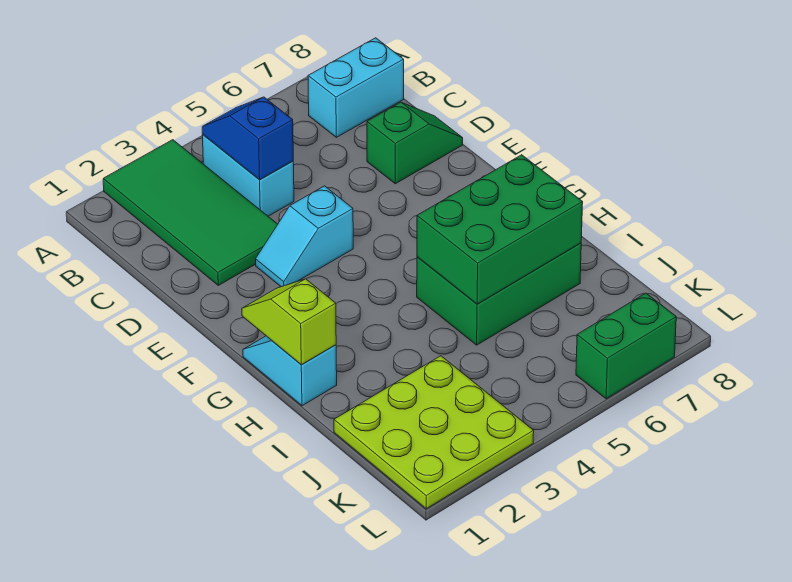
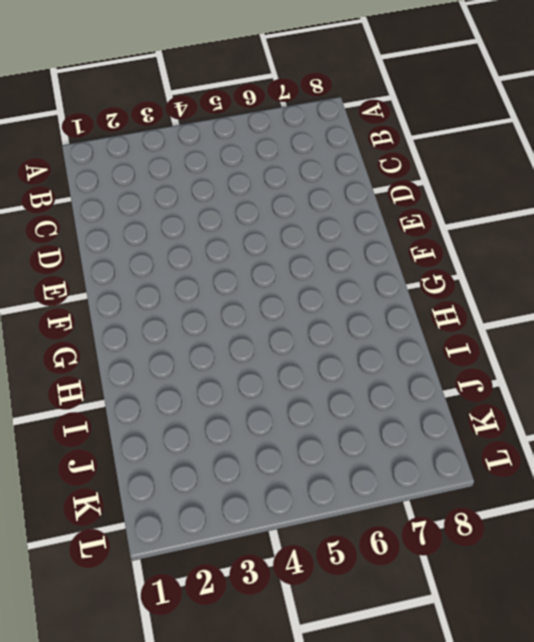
none -> green tile A2:D3 level 1
none -> cyan brick B4:C4 level 1
none -> cyan brick B7:B8 level 1

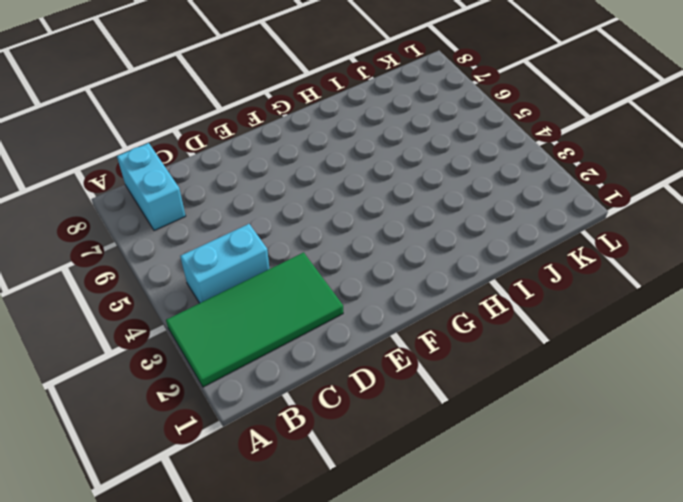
none -> green slope D7:D8 level 1 top 7
none -> cyan slope E3:E4 level 1 top 4
none -> cyan slope G1:H1 level 1 top H

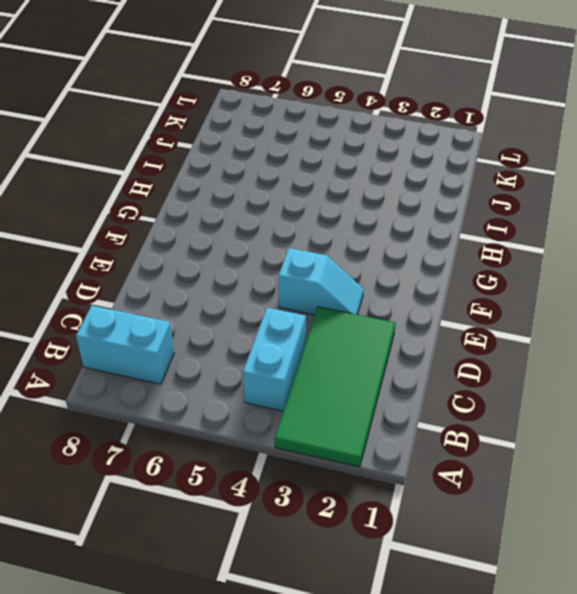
none -> green slope D7:D8 level 1 top 7
none -> cyan slope G1:H1 level 1 top H
none -> green brick H5:I7 level 1

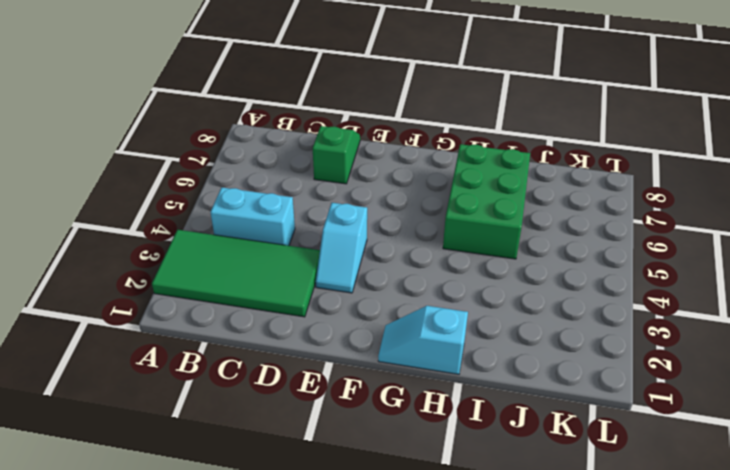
none -> cyan brick B7:B8 level 1
none -> lime plate J1:L3 level 1
none -> green brick L6:L7 level 1

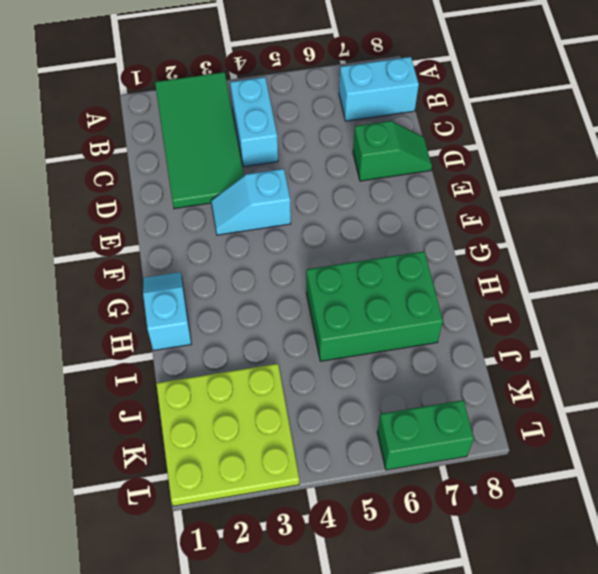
none -> blue slope B4:C4 level 2 top C
none -> lime slope G1:H1 level 2 top H
none -> green brick H5:I7 level 2

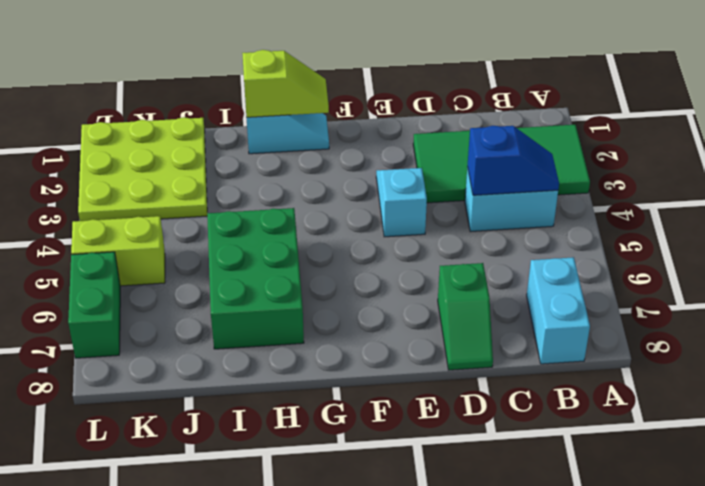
lime brick K5:L5 level 1 -> none
none -> green brick H5:I7 level 2

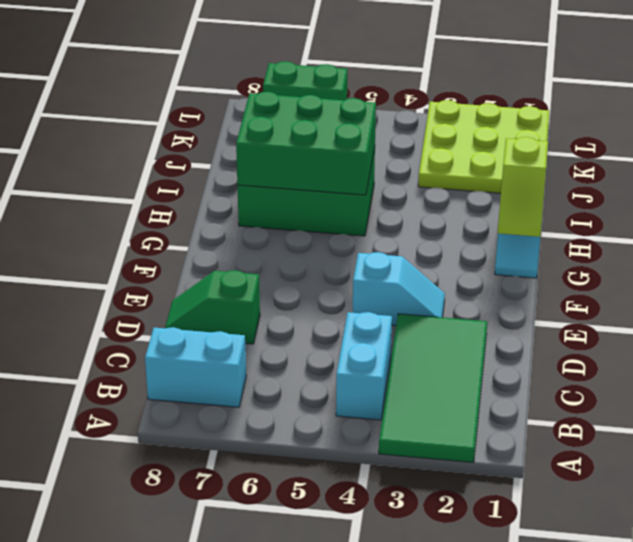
none -> blue slope B4:C4 level 2 top C

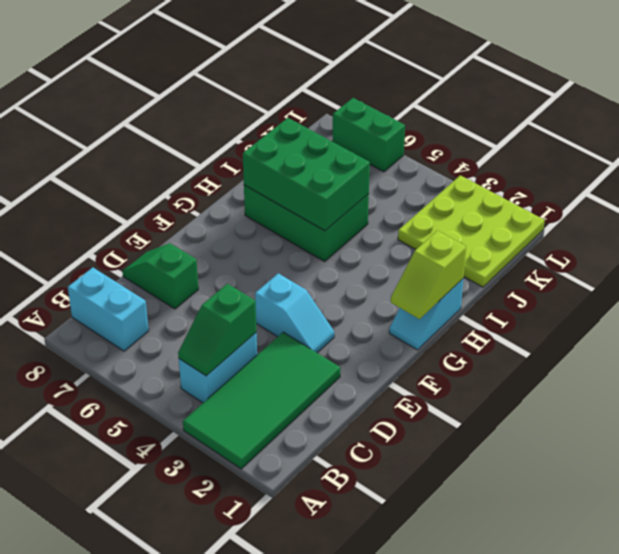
green slope B4:C4 level 2 top C -> blue slope B4:C4 level 2 top C

